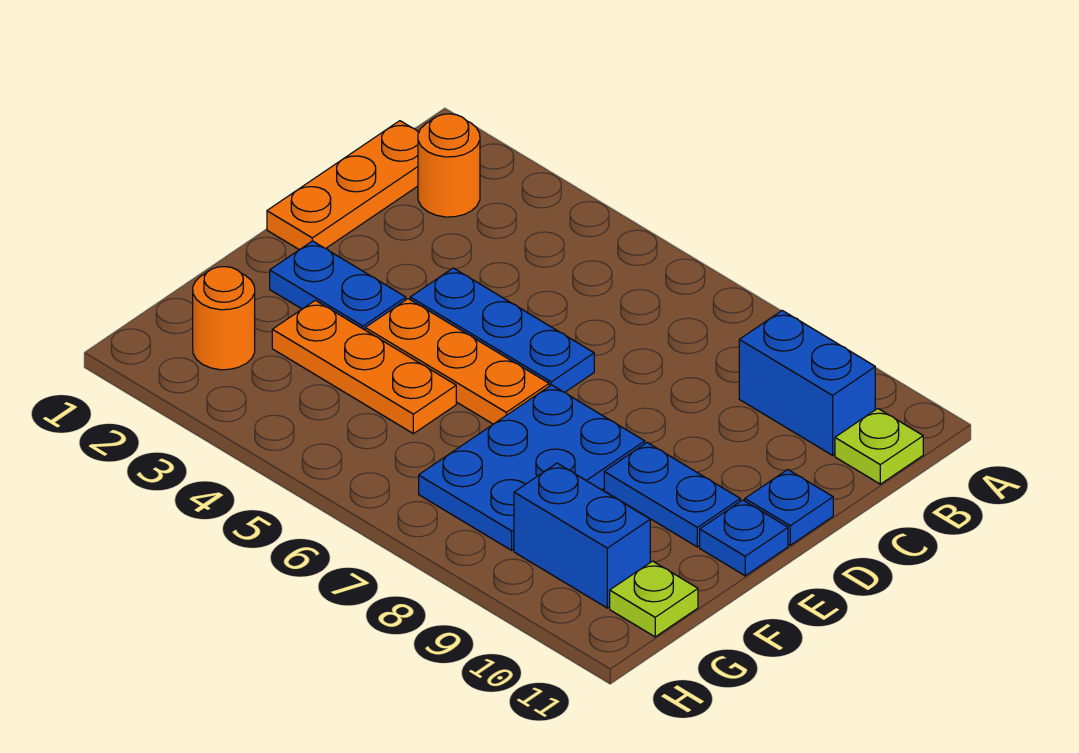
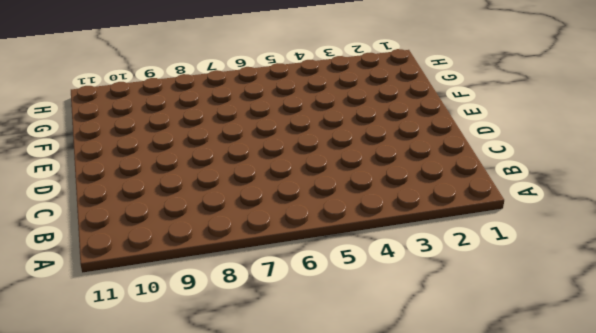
none -> orange plate B1:D1 level 1
none -> orange round brick B2 level 1
none -> blue brick B9:B10 level 1

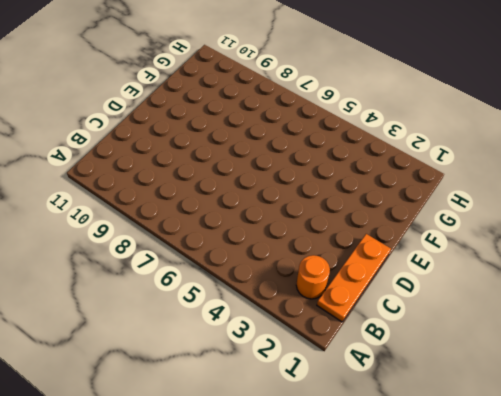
none -> blue brick B9:B10 level 1
none -> lime plate B11 level 1
none -> blue plate D4:D6 level 1

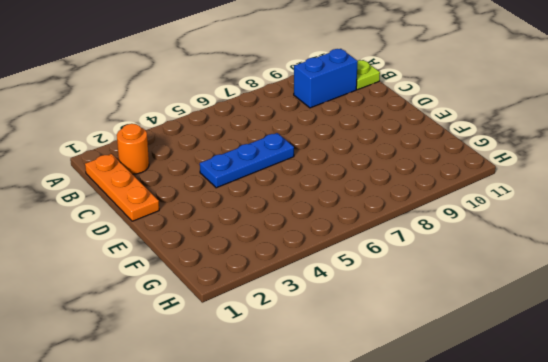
none -> blue plate D11 level 1
none -> blue plate E2:E3 level 1
none -> orange plate E4:E6 level 1

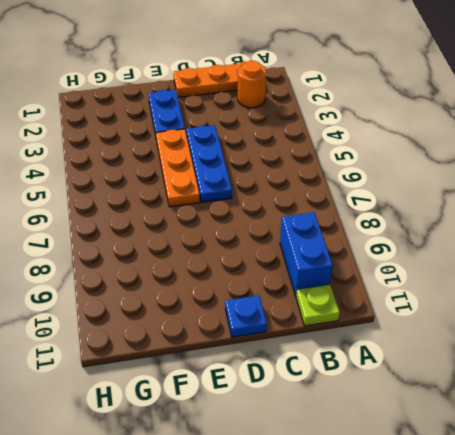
none -> blue plate E7:G8 level 1
none -> blue plate E9:E10 level 1
none -> blue plate E11 level 1

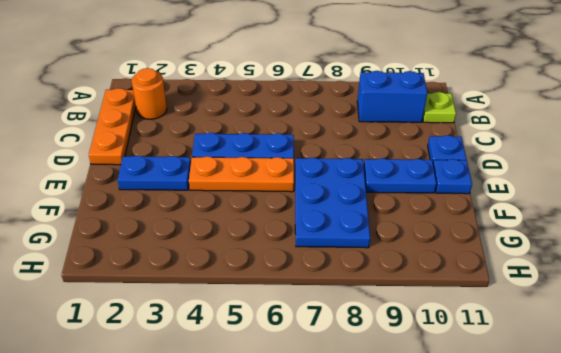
none -> orange plate F3:F5 level 1
none -> orange round brick G2 level 1
none -> blue brick G9:G10 level 1

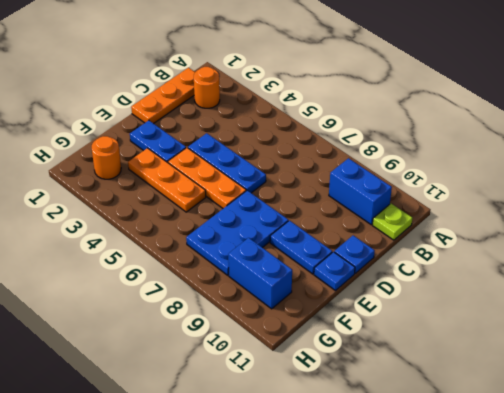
none -> lime plate G11 level 1

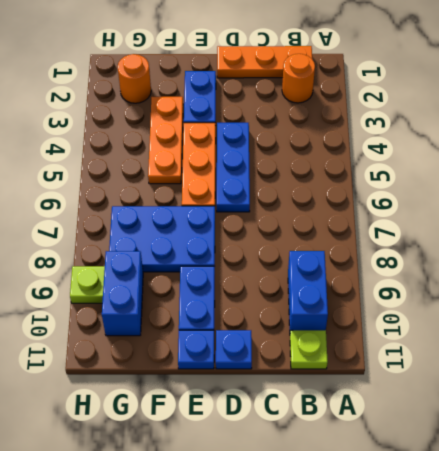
lime plate H9 level 1 -> lime plate G11 level 1

